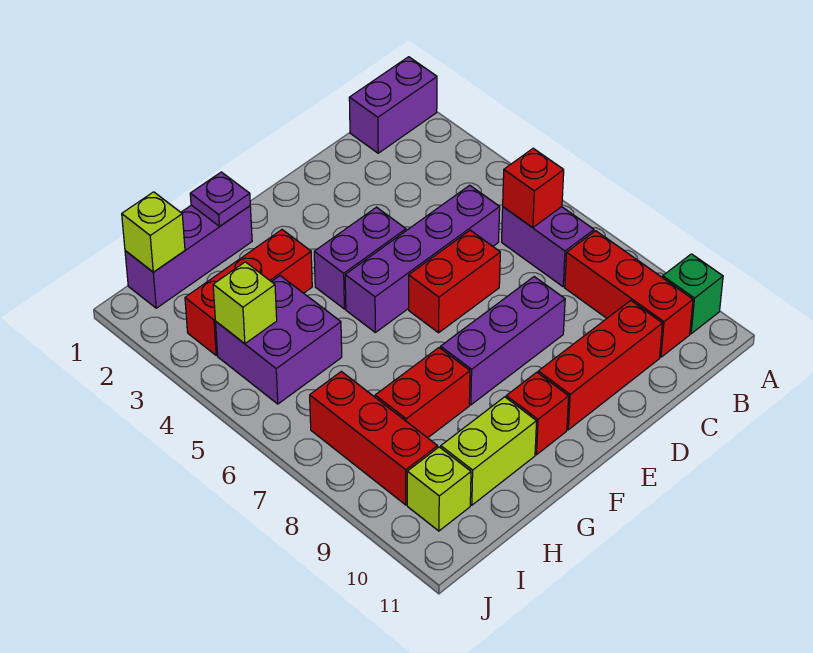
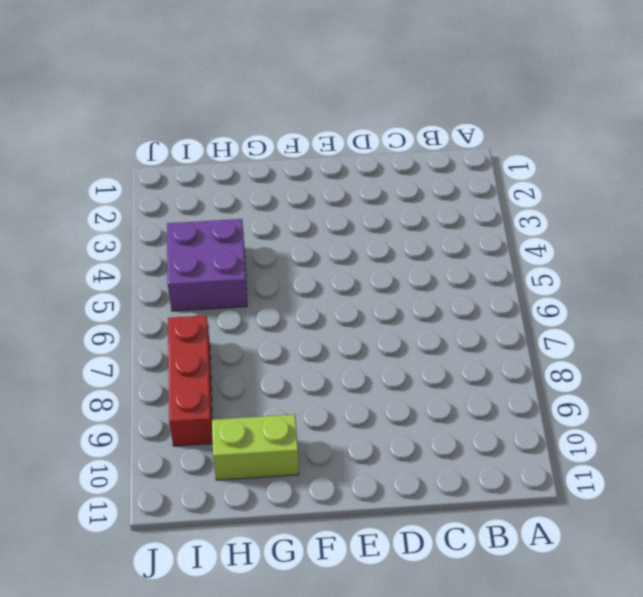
none -> purple brick A1:B1 level 1
none -> green brick A10 level 1
none -> purple brick B6:B7 level 1

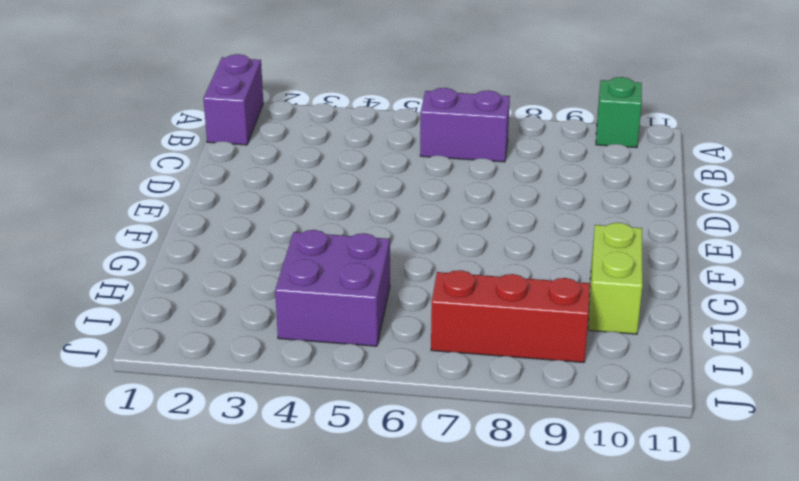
none -> red brick B8:B10 level 1
none -> purple brick C5:F5 level 1
none -> red brick C10:E10 level 1

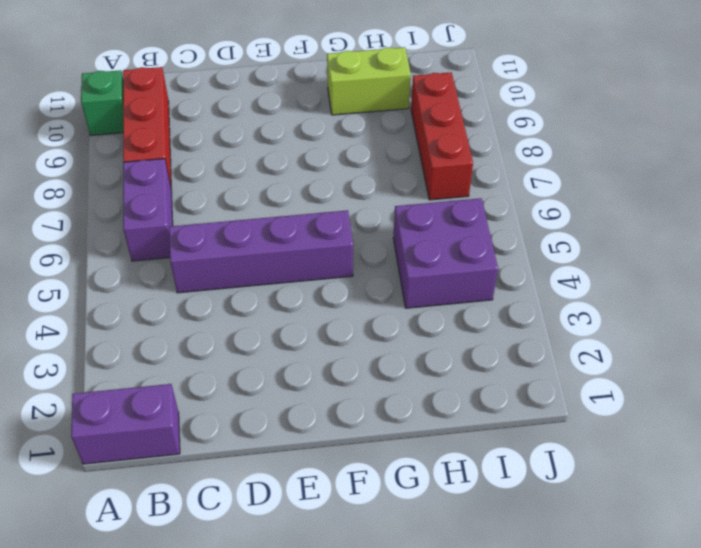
none -> red brick C10:E10 level 1
none -> red brick D6:E6 level 1
none -> purple brick D8:F8 level 1

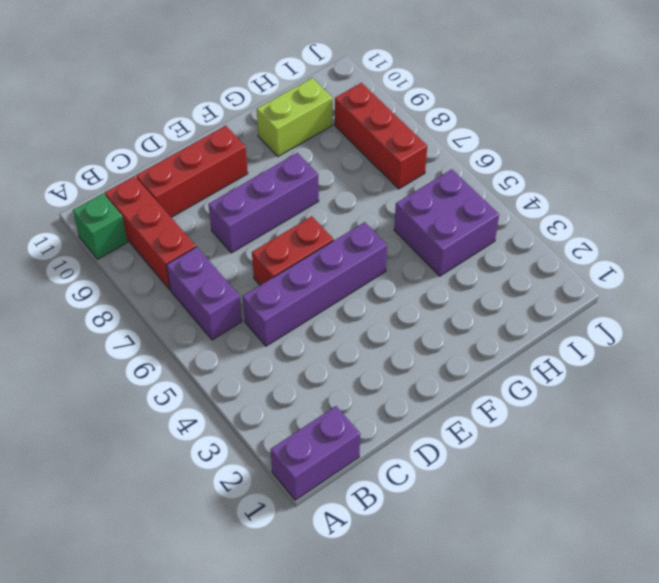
none -> purple brick E4:F4 level 1
none -> red brick F10 level 1
none -> purple brick G1:I1 level 1

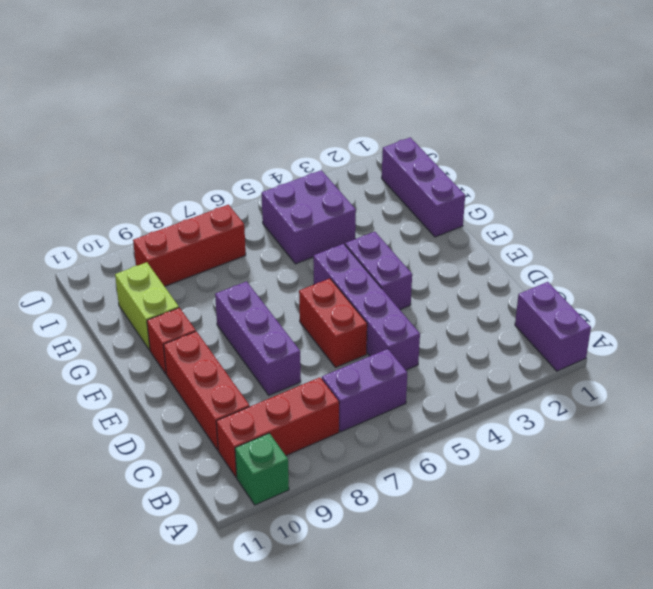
none -> red brick G3:I3 level 1
none -> red brick G8:H8 level 1
none -> lime brick I10 level 1

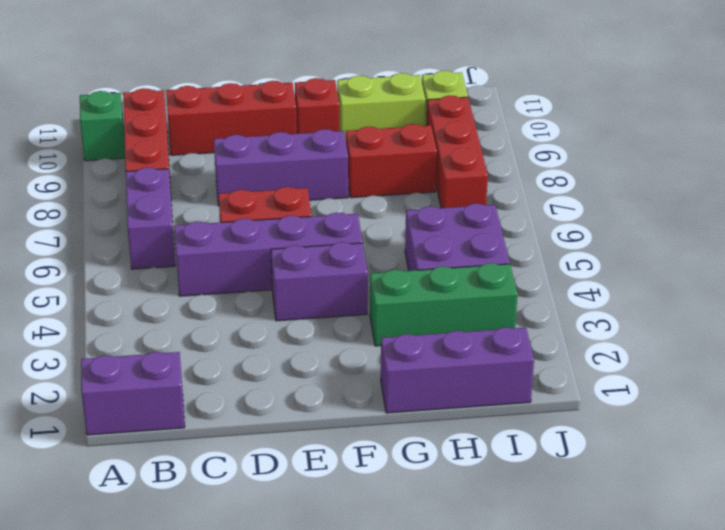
green brick G3:I3 level 1 -> red brick G3:I3 level 1
none -> red brick B6 level 2
none -> purple plate G1 level 2
none -> lime brick I1 level 2

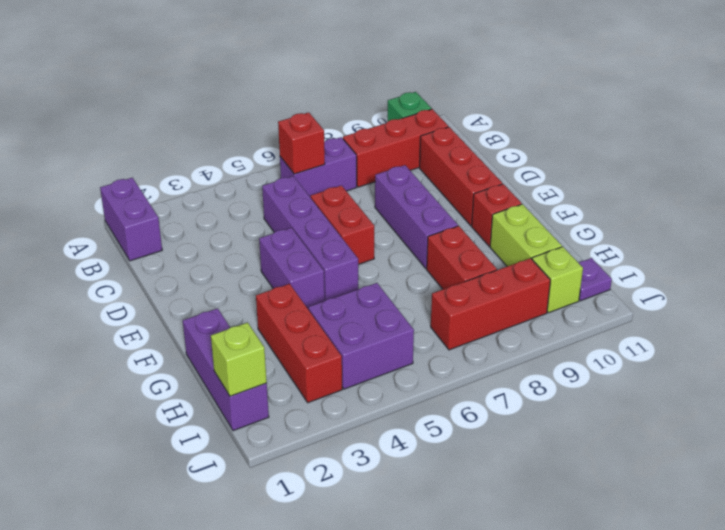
purple plate I11 level 1 -> purple plate G1 level 2
none -> lime brick I4 level 2

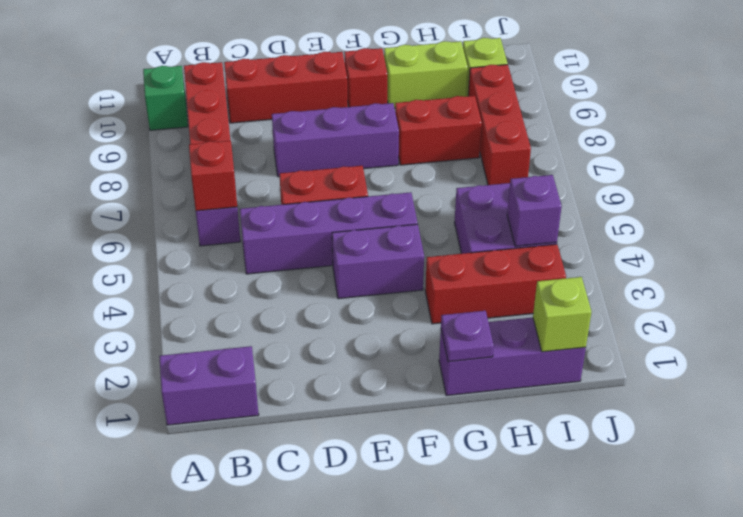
purple brick I4 level 2 -> lime brick I4 level 2

